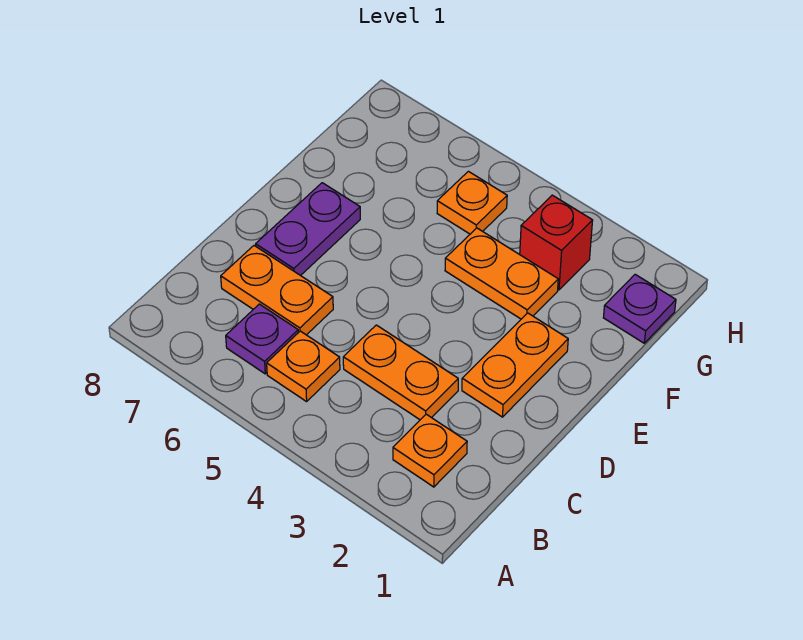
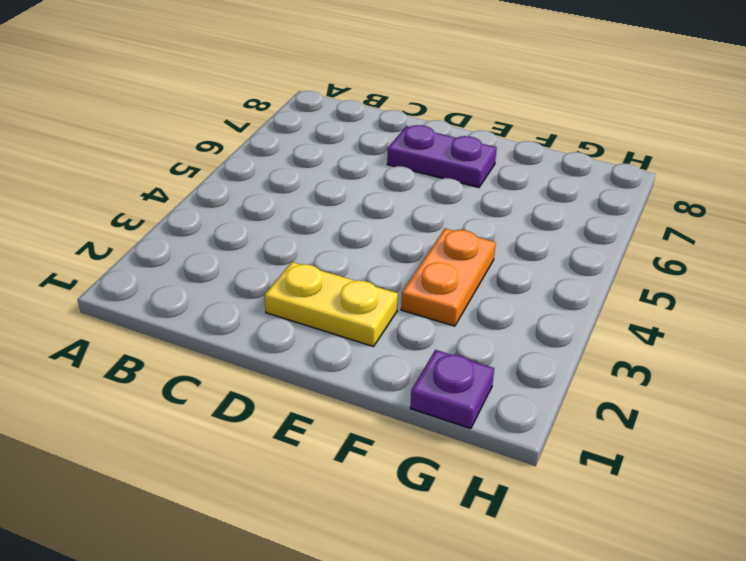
yellow plate D2:E2 level 1 -> orange plate D2:E2 level 1
none -> orange plate B2 level 1
none -> orange plate B5 level 1

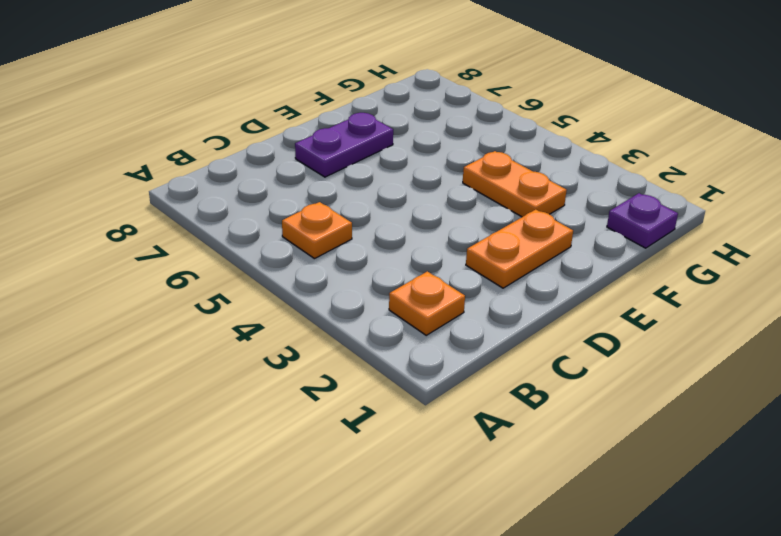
none -> purple plate B6 level 1
none -> orange plate C3:C4 level 1

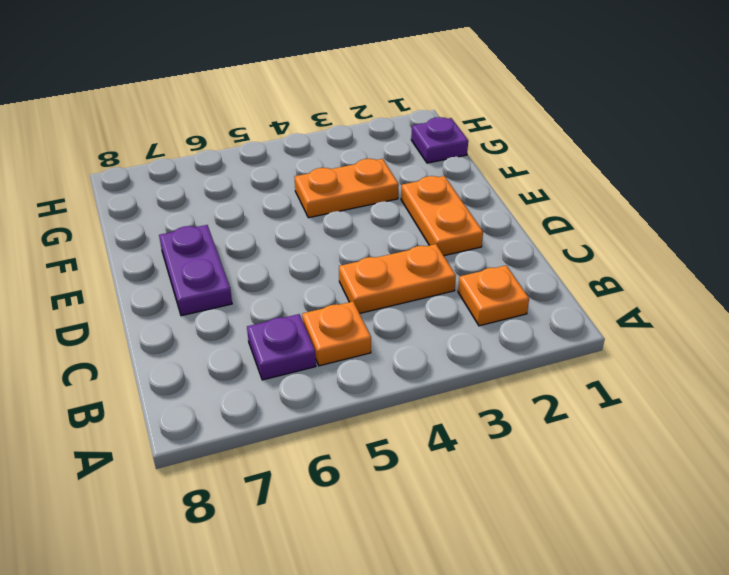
none -> orange plate C6:C7 level 1
none -> red brick G3 level 1

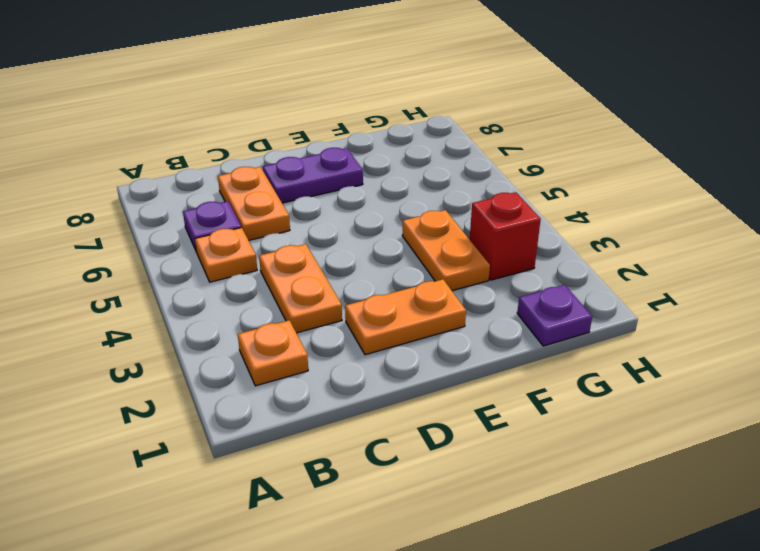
none -> orange plate G5 level 1

